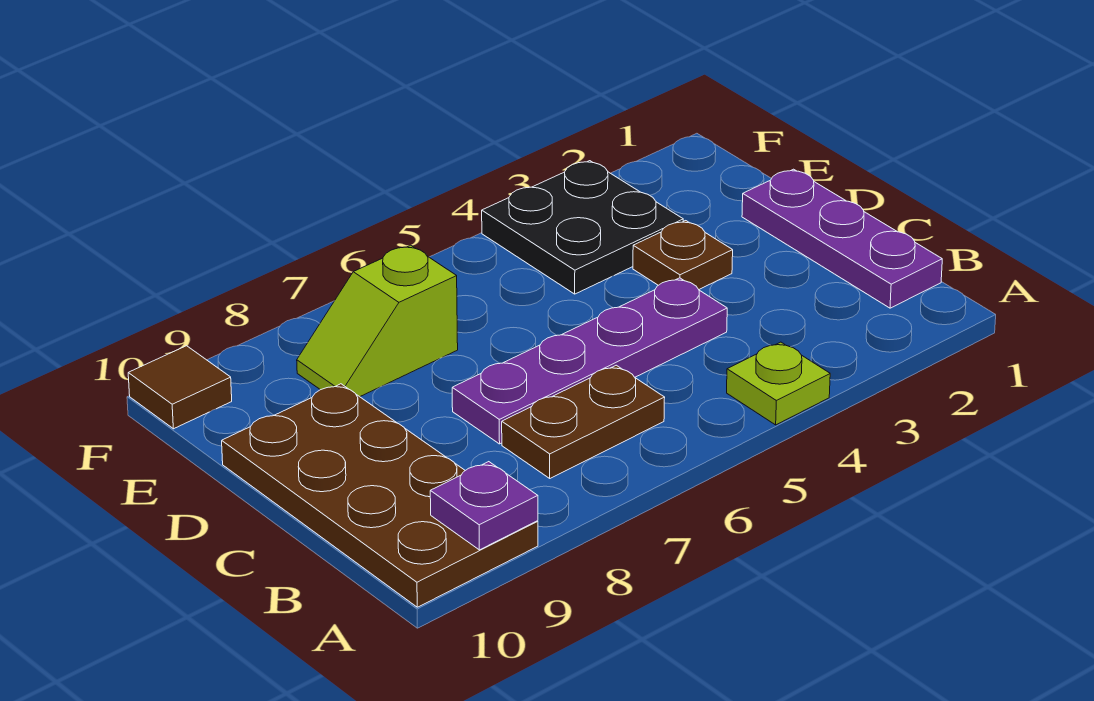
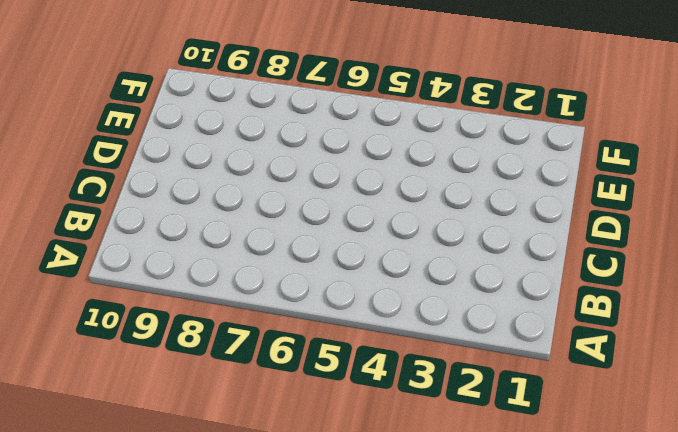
none -> lime plate A4 level 1
none -> brown plate A9:D10 level 1

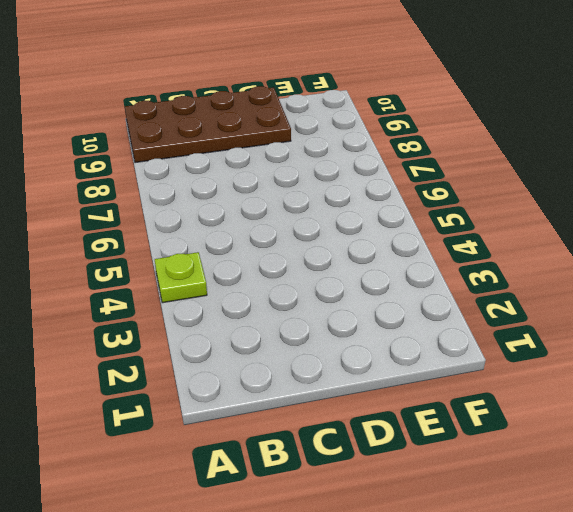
none -> purple plate B1:D1 level 1
none -> brown plate B6:B7 level 1

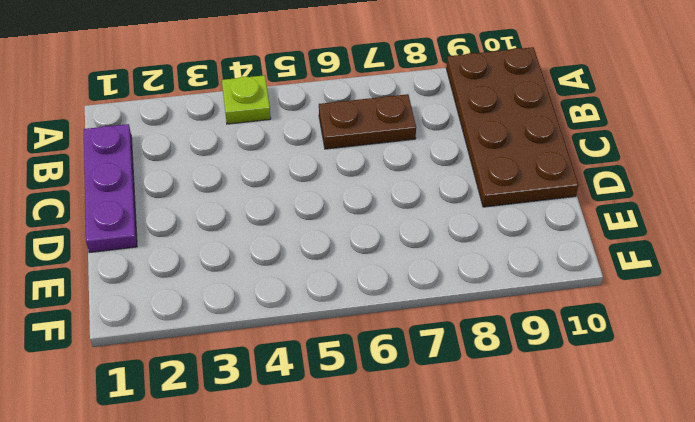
none -> purple plate C4:C7 level 1
none -> brown plate D3 level 1

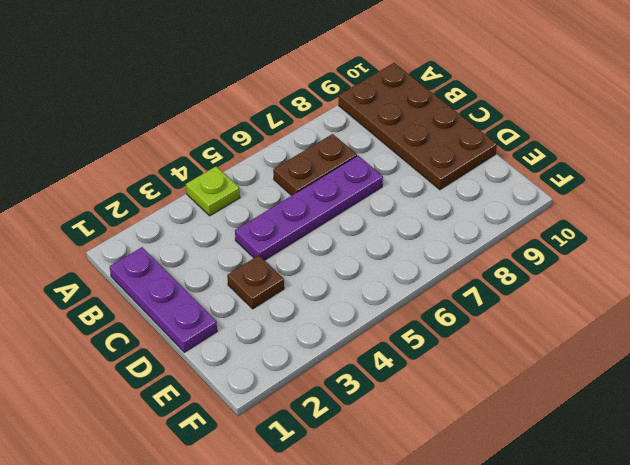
none -> black plate E3:F4 level 1
none -> lime slope E7:E8 level 1 top 7

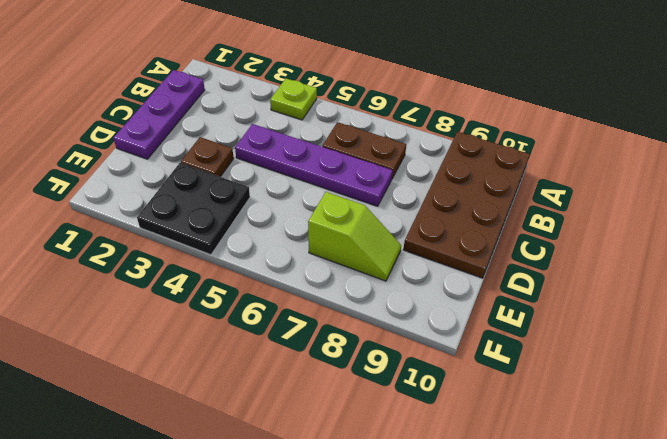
none -> brown tile F10 level 1
none -> purple plate A9 level 2

